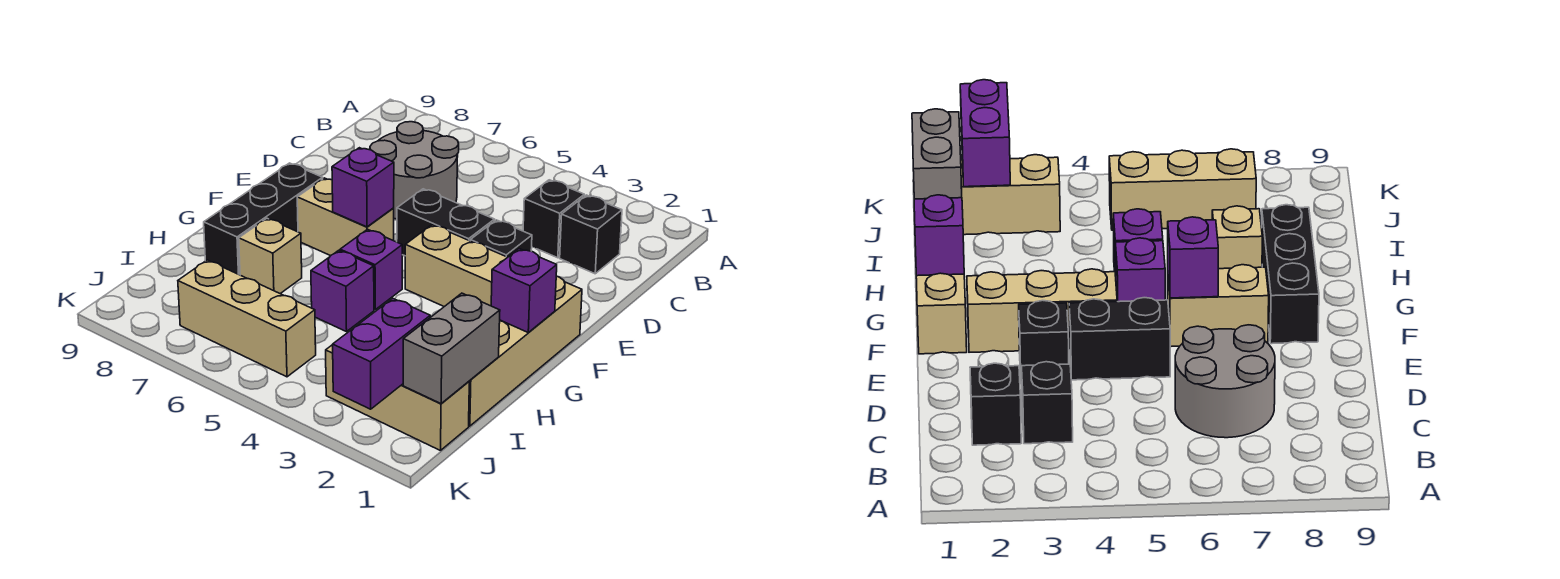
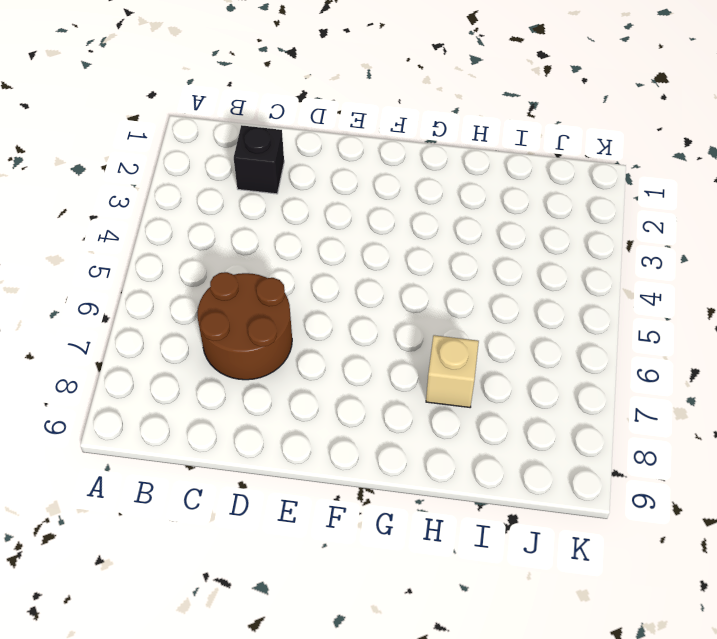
brown round brick C6:D7 level 1 -> grey round brick C6:D7 level 1
none -> black brick C3 level 1
none -> black brick E3 level 1
none -> black brick E4:E5 level 1

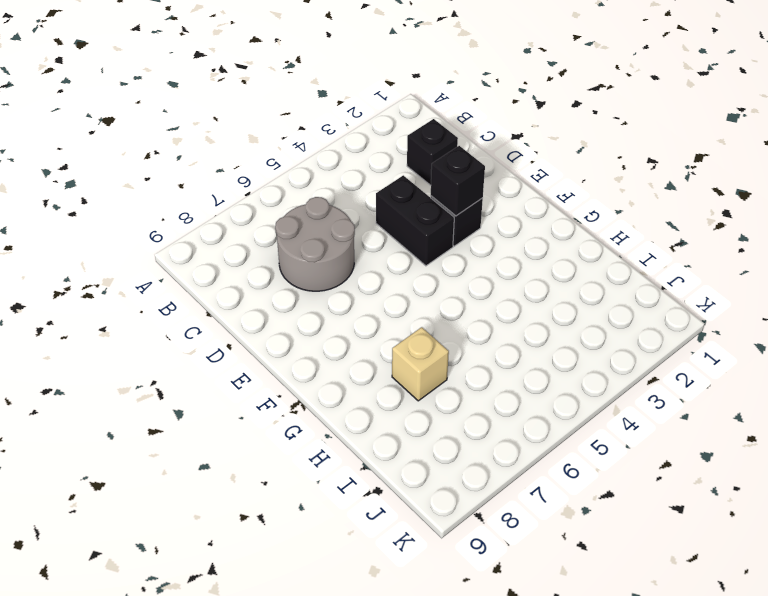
black brick D4:E4 level 1 -> black brick E4:E5 level 1
black brick E3 level 2 -> black brick C3 level 1
none -> tan brick F1:I1 level 1
none -> tan brick F2:F4 level 1
none -> tan brick F6:F7 level 1

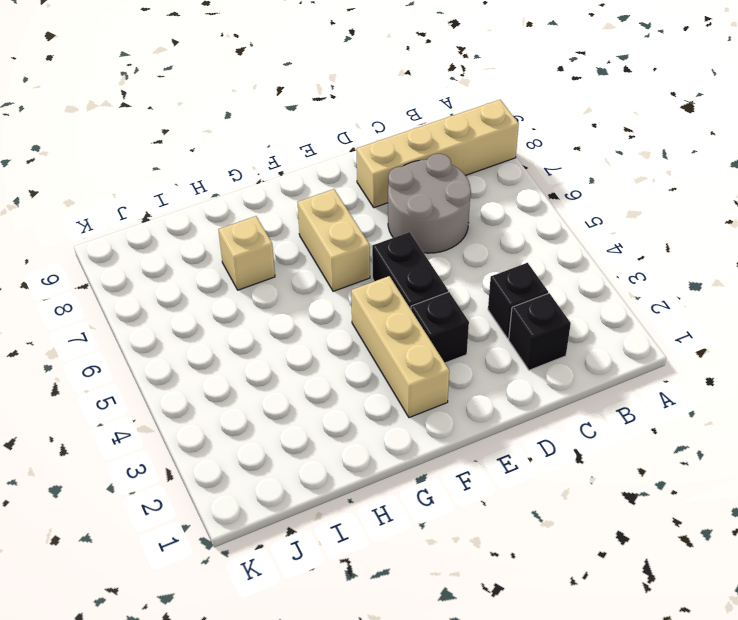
tan brick A8:D8 level 1 -> tan brick F1:I1 level 1
none -> black brick F8:H8 level 1
none -> purple brick G5 level 1
none -> purple brick H5 level 1

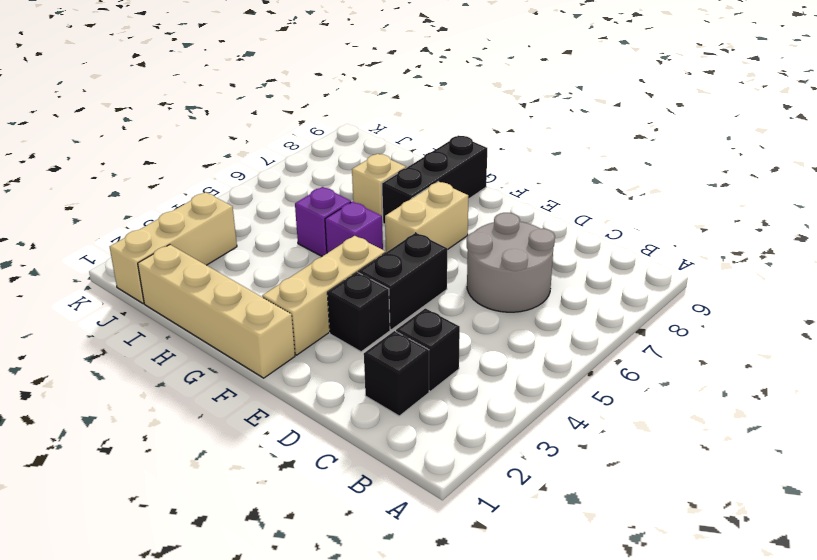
black brick G7:G9 level 1 -> black brick F8:H8 level 1
none -> tan brick J5:J7 level 1
none -> purple brick F6 level 2
none -> purple brick G1 level 2

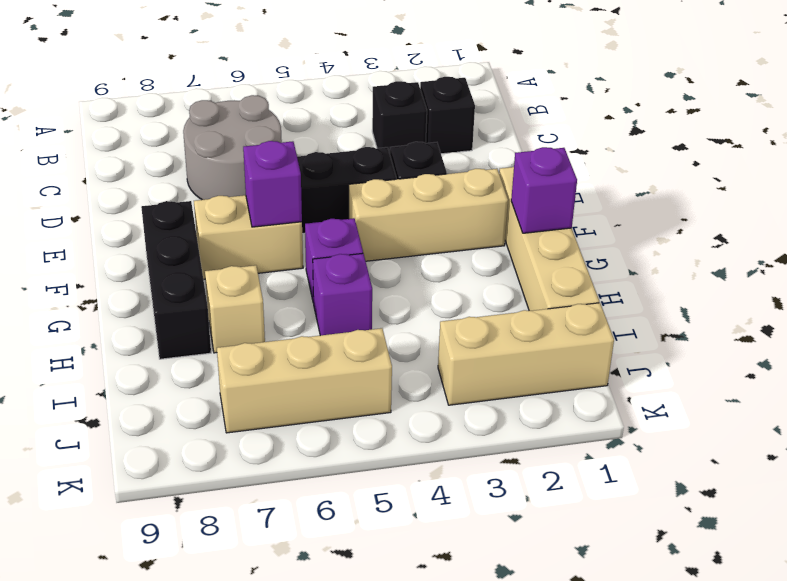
none -> grey brick I1:J1 level 2
none -> purple brick J2:K2 level 2

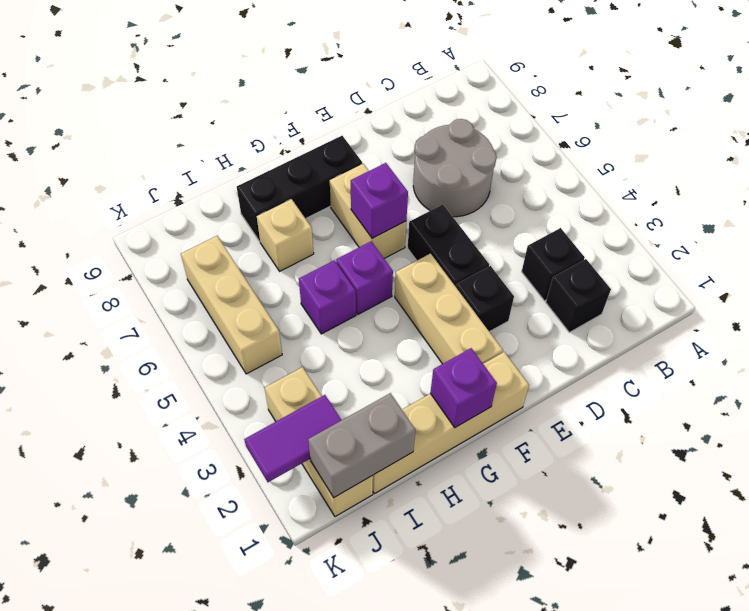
purple tile J2:K2 level 2 -> purple brick J2:K2 level 2

